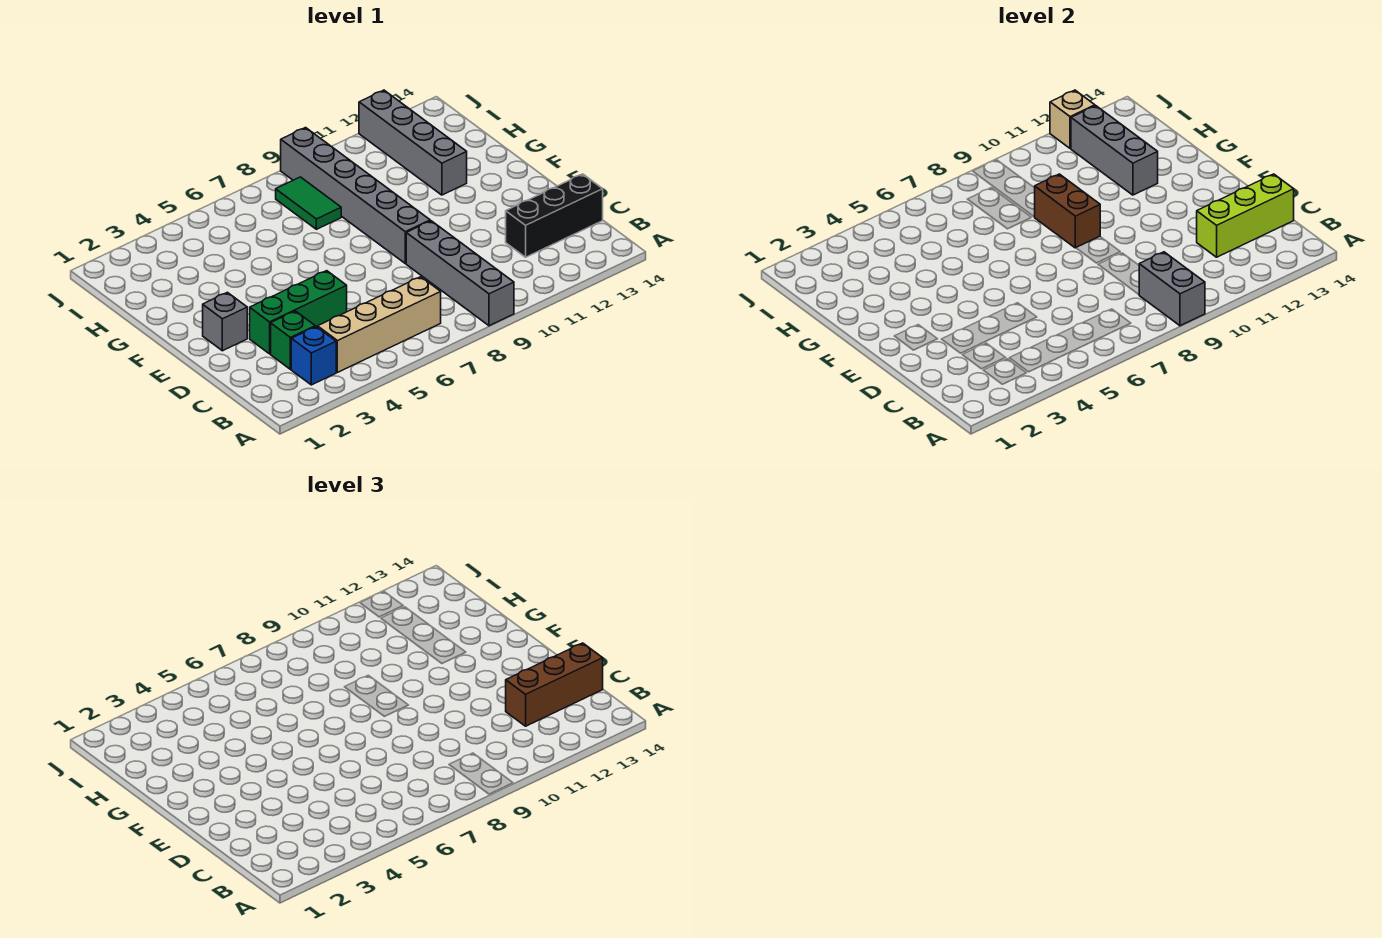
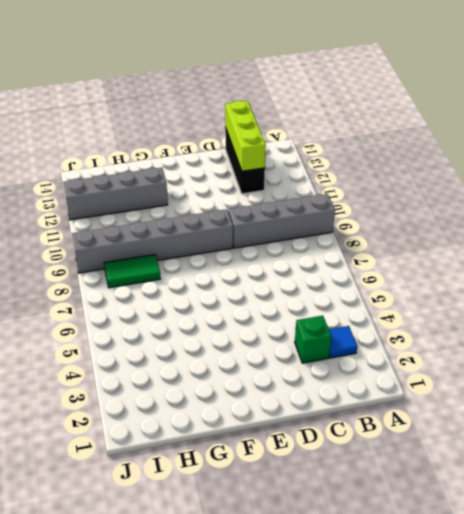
blue tile B3 level 1 -> blue brick B3 level 1
none -> tan brick B4:B7 level 1
none -> green brick D3:D5 level 1
none -> grey brick E2 level 1

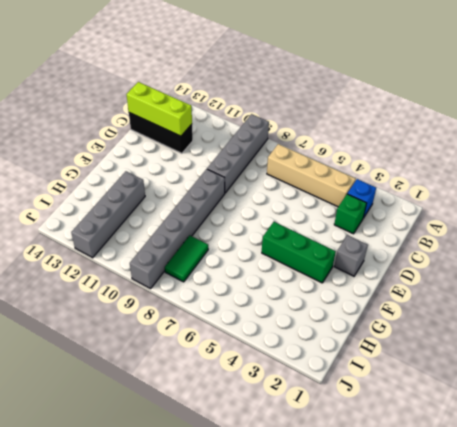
green brick F3:F5 level 1 -> green brick D3:D5 level 1
none -> grey brick A9:B9 level 2
none -> brown brick F9:G9 level 2
none -> grey brick G12:I12 level 2

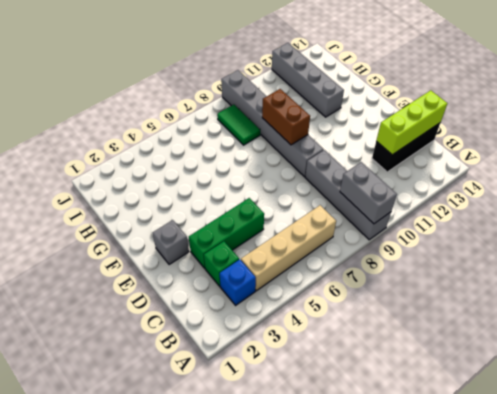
none -> grey brick G12:I12 level 2
none -> tan brick J12 level 2
none -> brown brick C12:C14 level 3

